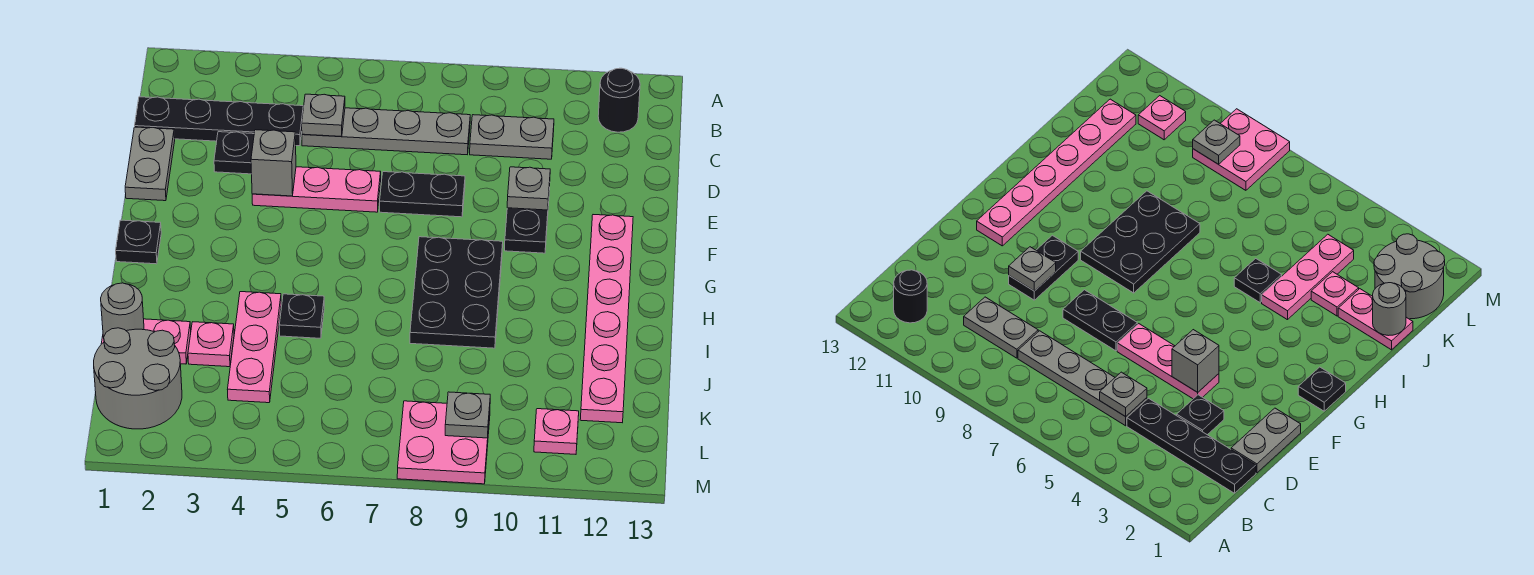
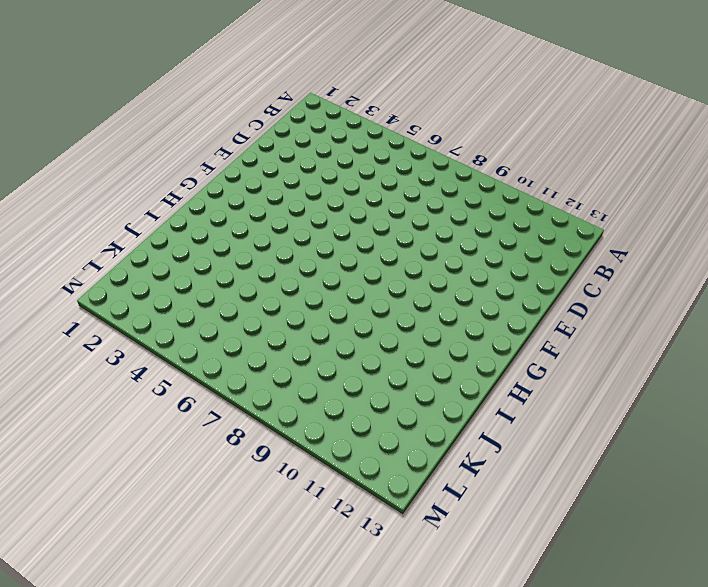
none -> black round brick B12 level 1
none -> black plate C1:C4 level 1
none -> grey plate C5:C8 level 1

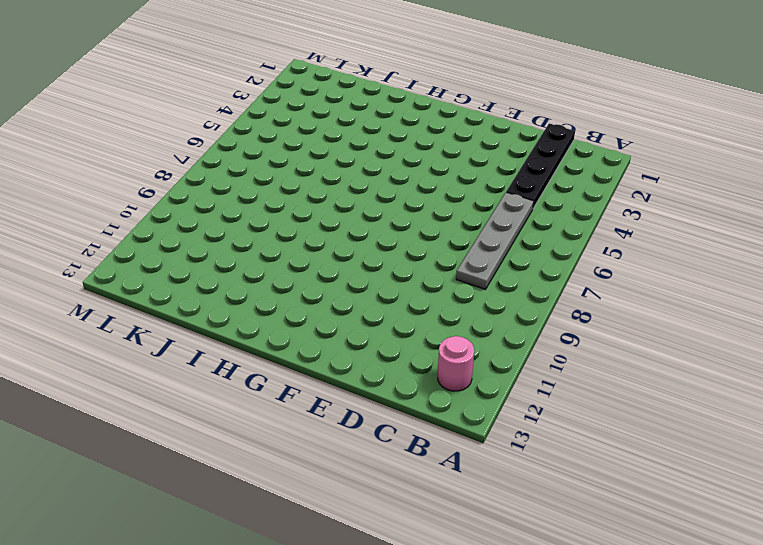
pink round brick B12 level 1 -> black round brick B12 level 1
none -> grey plate C9:C10 level 1
none -> grey plate D1:E1 level 1
none -> black plate D3 level 1

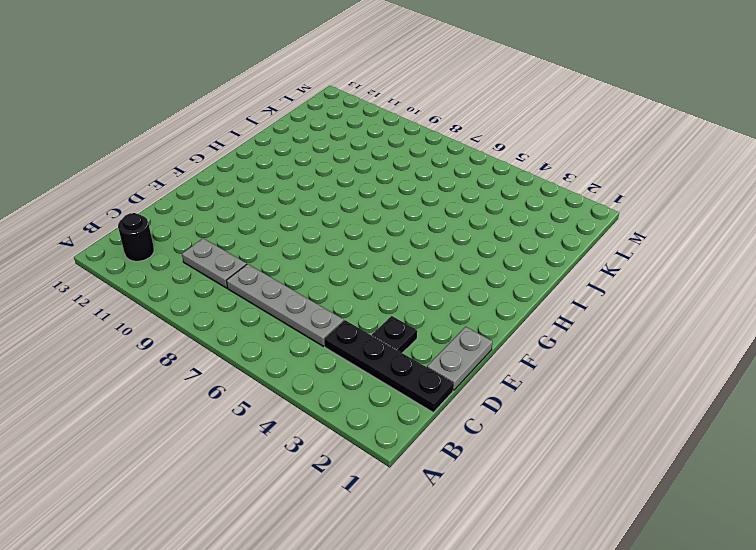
none -> pink plate E4:E6 level 1
none -> black plate E7:E8 level 1
none -> black plate E10:F10 level 1

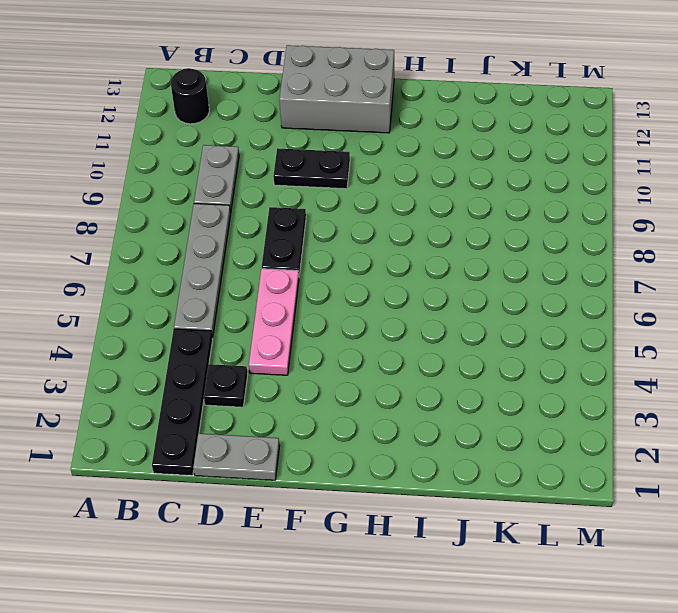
grey brick E12:G13 level 1 -> pink plate F12:K12 level 1
none -> black plate G1 level 1
none -> black plate G8:I9 level 1
none -> pink plate I4:K4 level 1

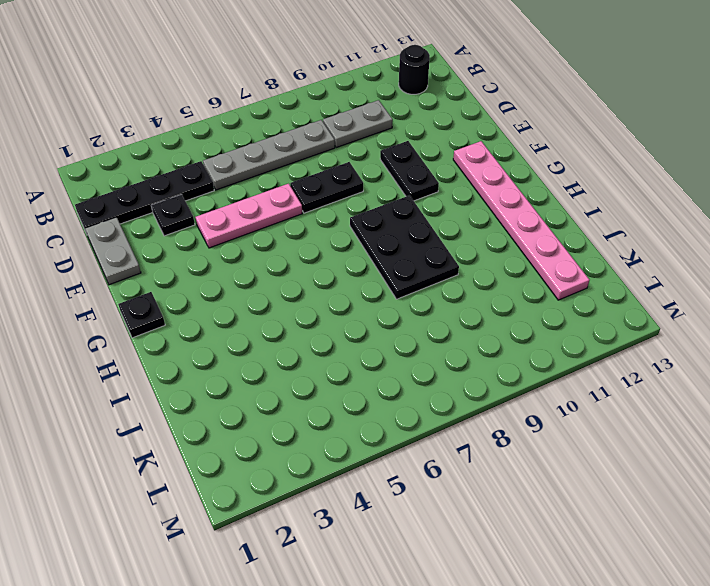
none -> pink plate I4:K4 level 1
none -> black plate I5 level 1
none -> pink plate J1:J2 level 1

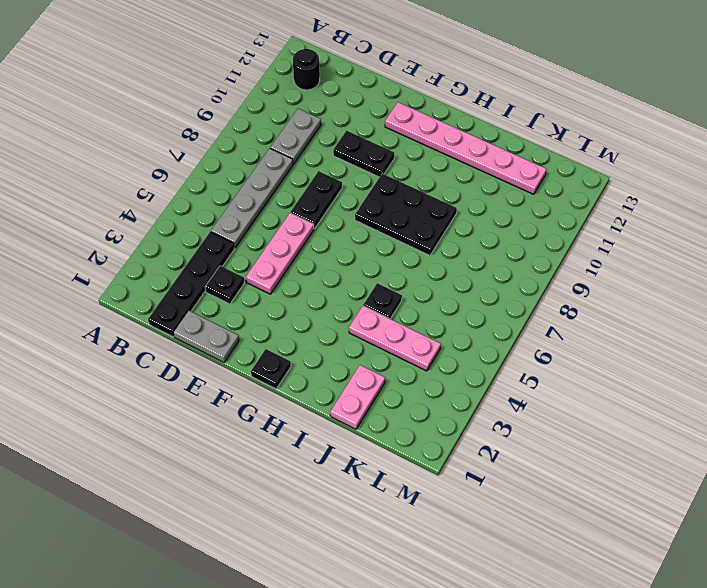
none -> pink plate J3 level 1
none -> grey round brick K1:L2 level 1
none -> pink plate L8:M9 level 1

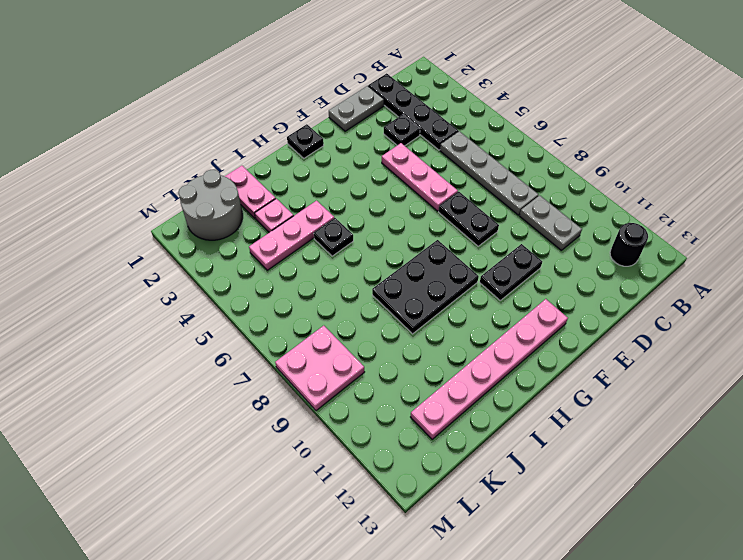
none -> pink plate L11 level 1
none -> grey plate C5 level 2
none -> grey brick E4 level 2

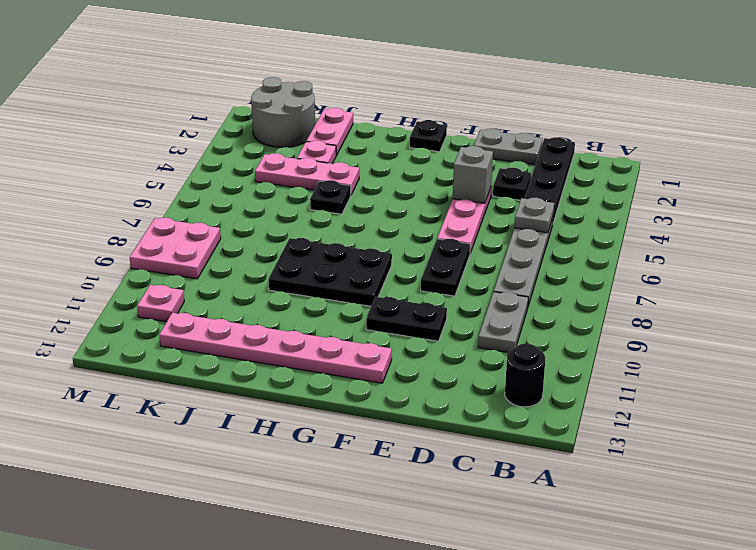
none -> grey plate E10 level 2
none -> grey round brick J1 level 2
none -> grey plate L9 level 2

